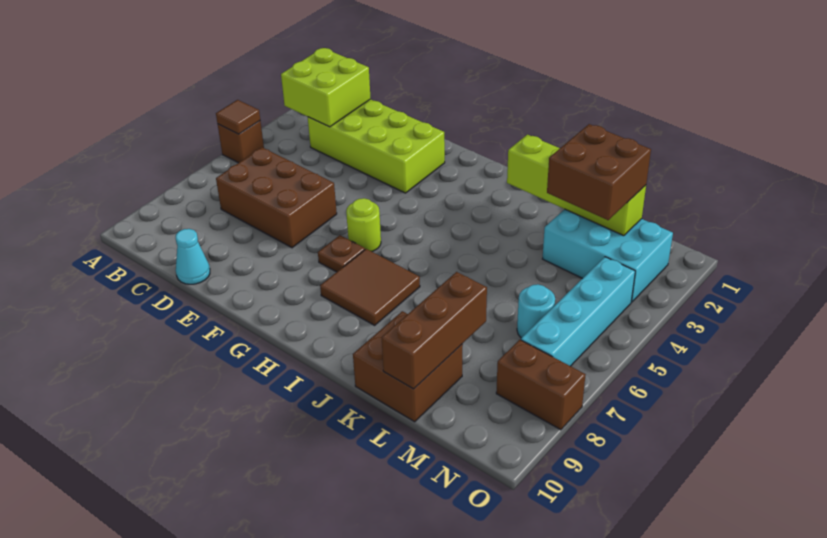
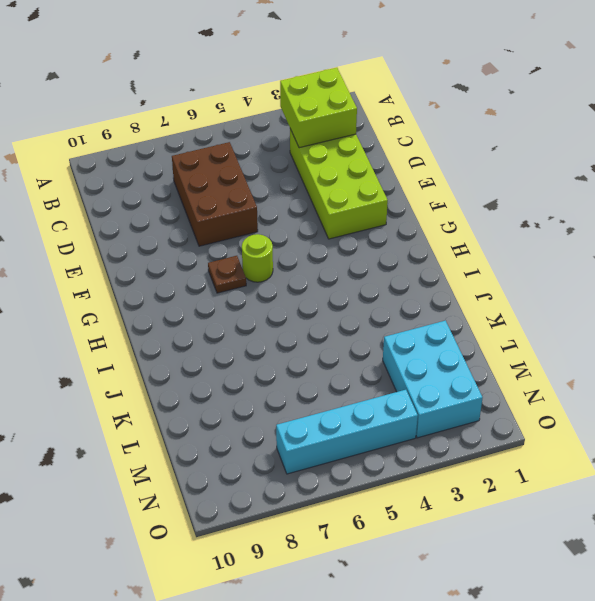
none -> brown brick A5 level 1
none -> cyan cone D10 level 1
none -> brown tile H7:I8 level 1

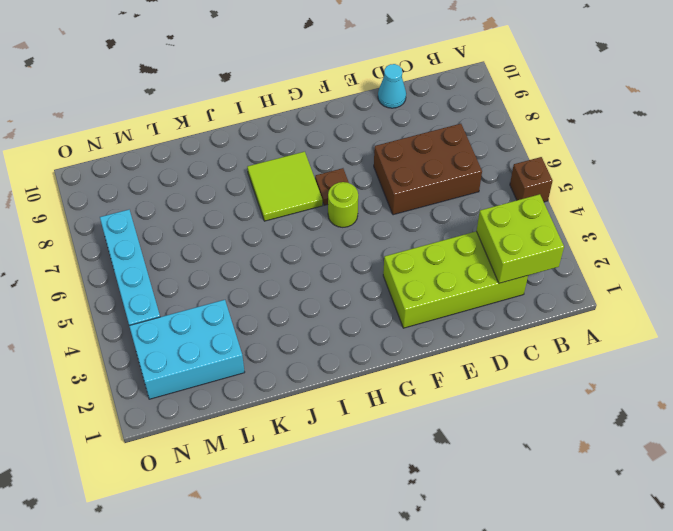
lime tile H7:I8 level 1 -> brown tile H7:I8 level 1
none -> brown brick K9:L10 level 1
none -> cyan round brick M6 level 1
none -> brown brick N8:O8 level 1

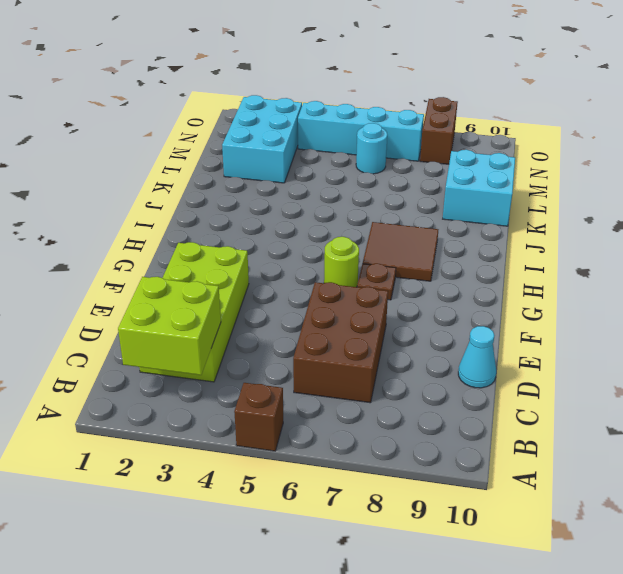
cyan brick K9:L10 level 1 -> brown brick K9:L10 level 1
none -> brown tile A5 level 2
none -> lime brick J2:M2 level 2
none -> brown brick L8:L10 level 2

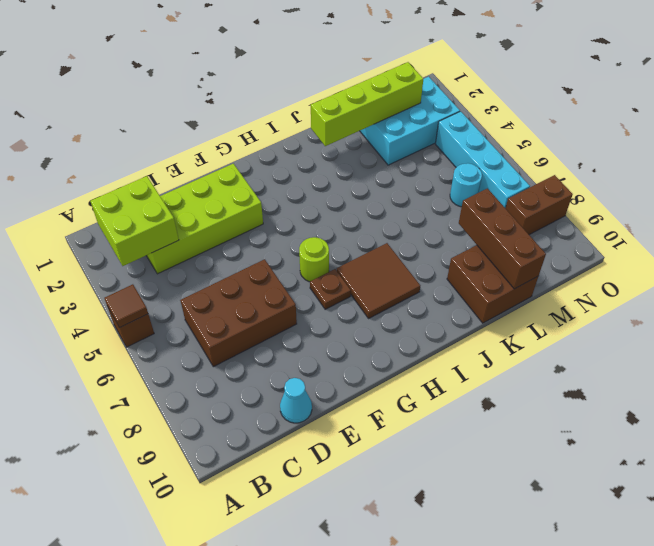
none -> brown brick L2:M3 level 3

